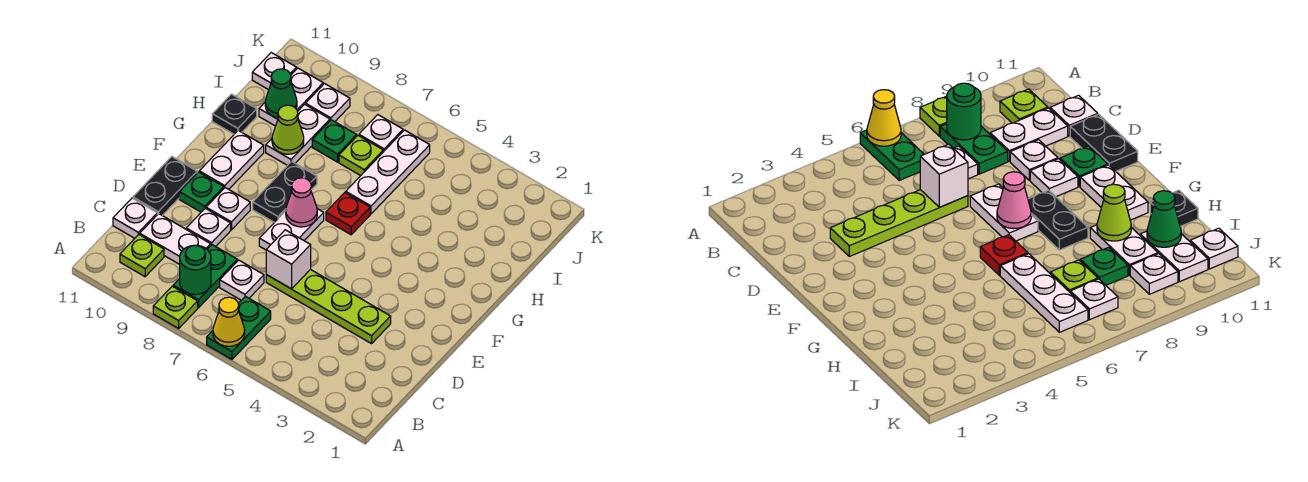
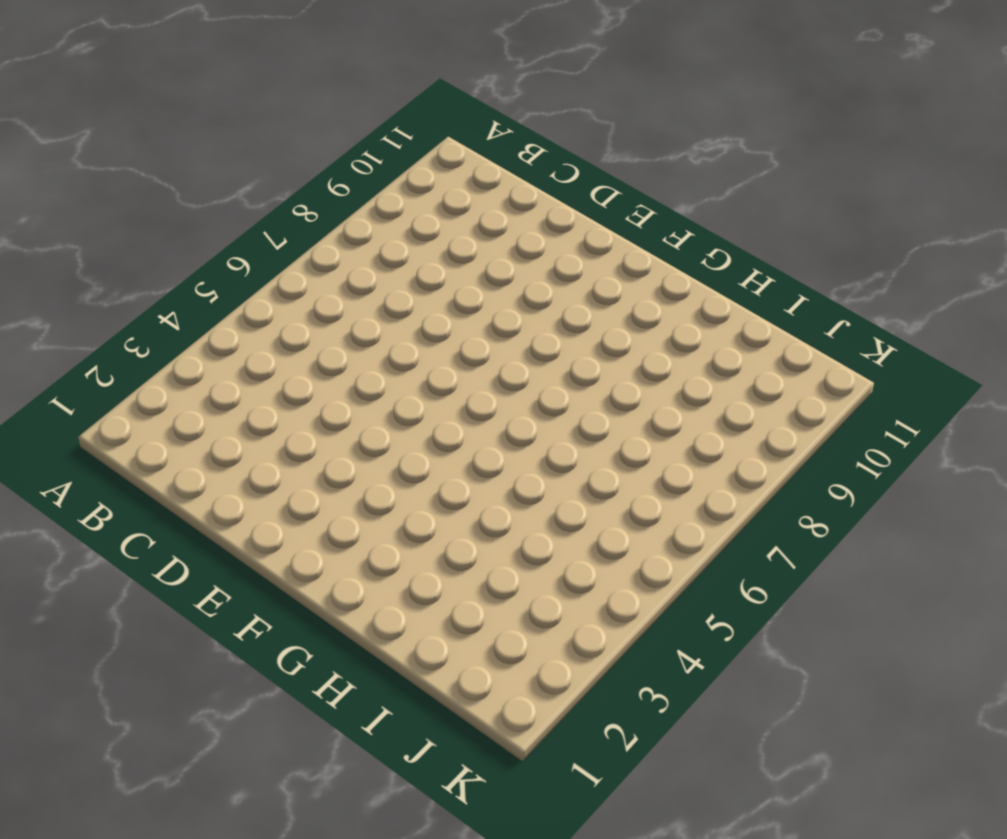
none -> green plate A6:B6 level 1
none -> lime plate A8 level 1
none -> green plate B8:C8 level 1
none -> lime plate B10 level 1

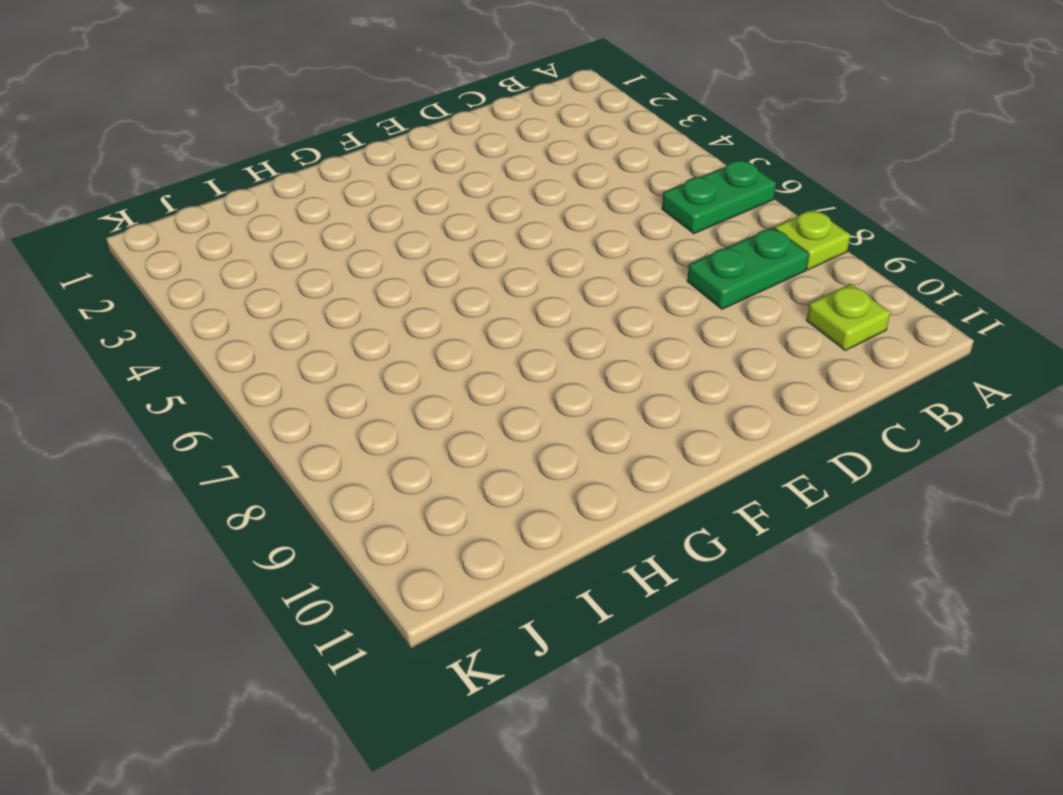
none -> white plate C7 level 1
none -> white plate C9:C10 level 1
none -> white plate C11 level 1
none -> lime plate D3:D6 level 1

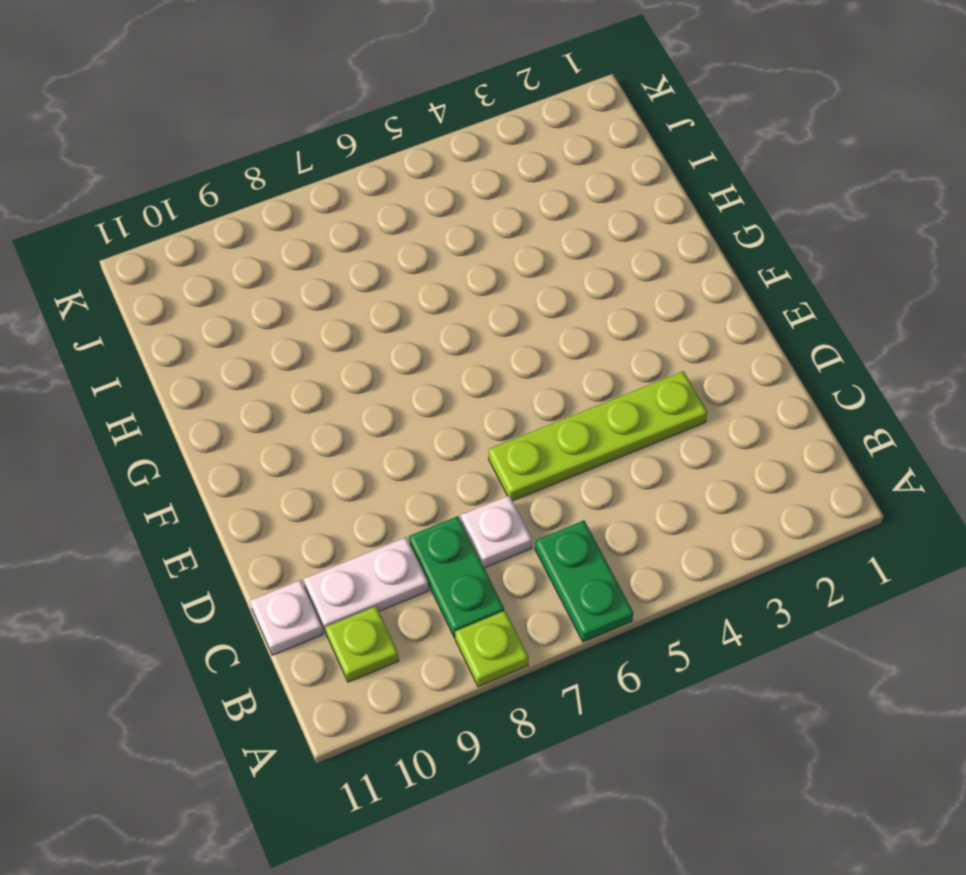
none -> white plate D9 level 1
none -> black plate D11:E11 level 1
none -> white plate E7:F7 level 1
none -> white plate E9 level 1

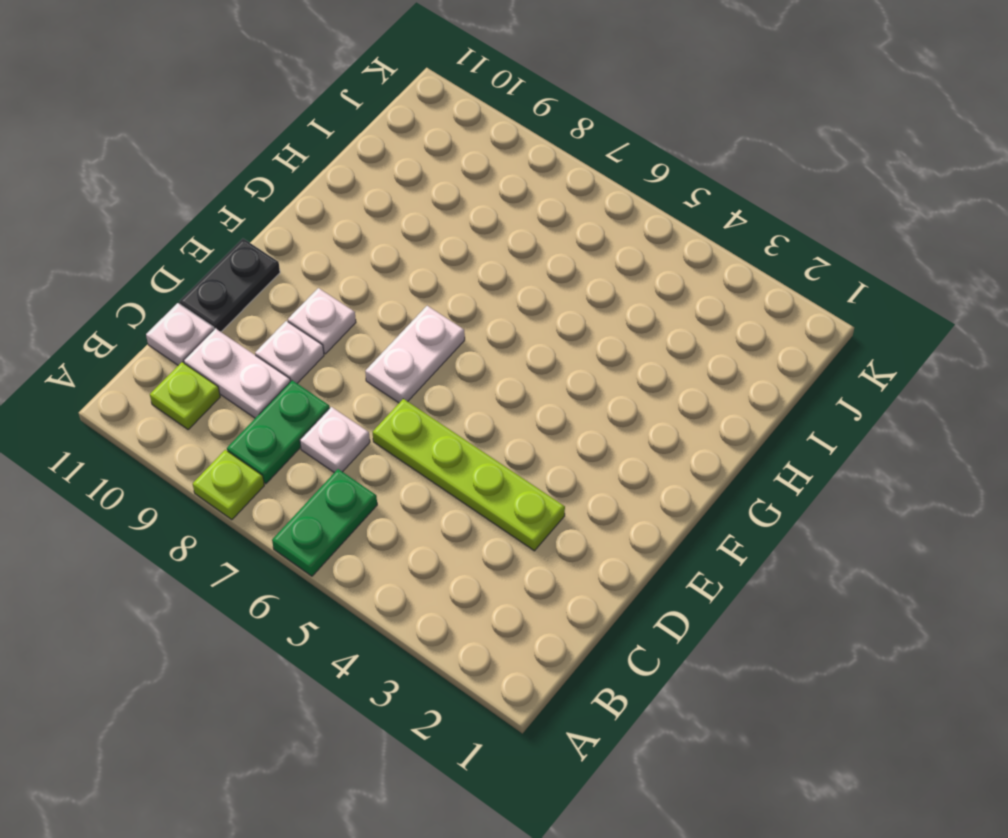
none -> green plate E10 level 1
none -> black plate F8:G8 level 1
none -> white plate F10:G10 level 1
none -> red plate G6 level 1

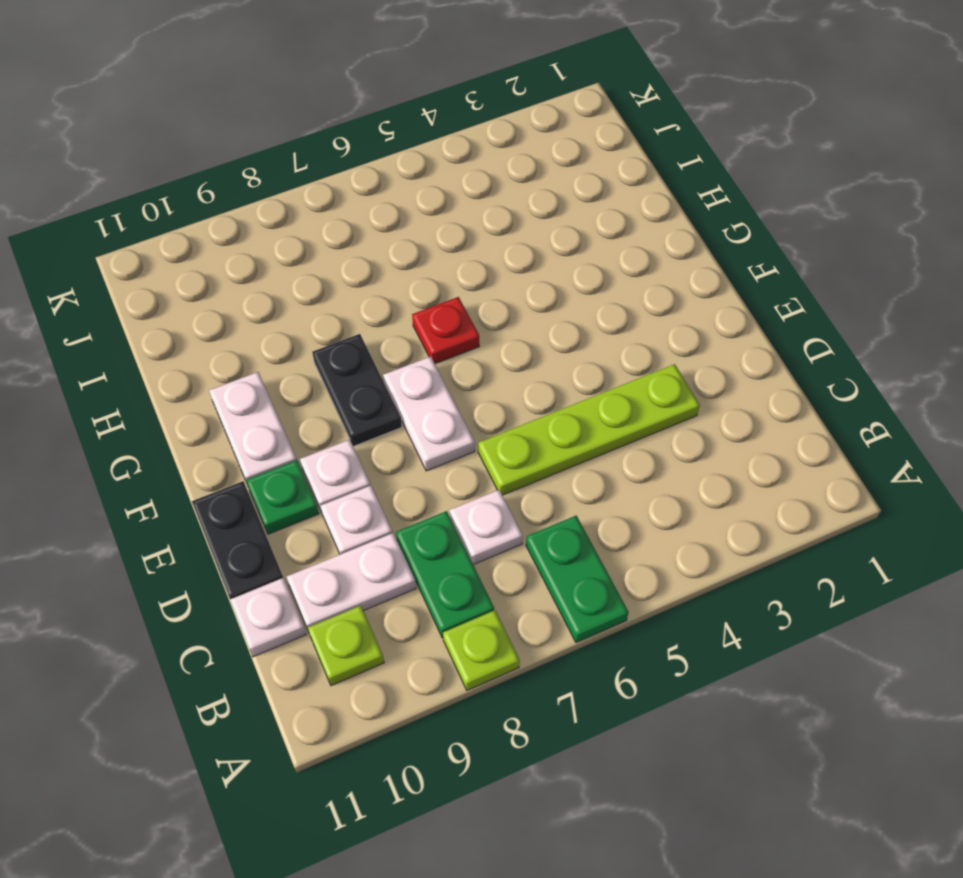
none -> white plate H6:J6 level 1
none -> white plate H9:I9 level 1
none -> black plate H11 level 1
none -> lime plate I7 level 1

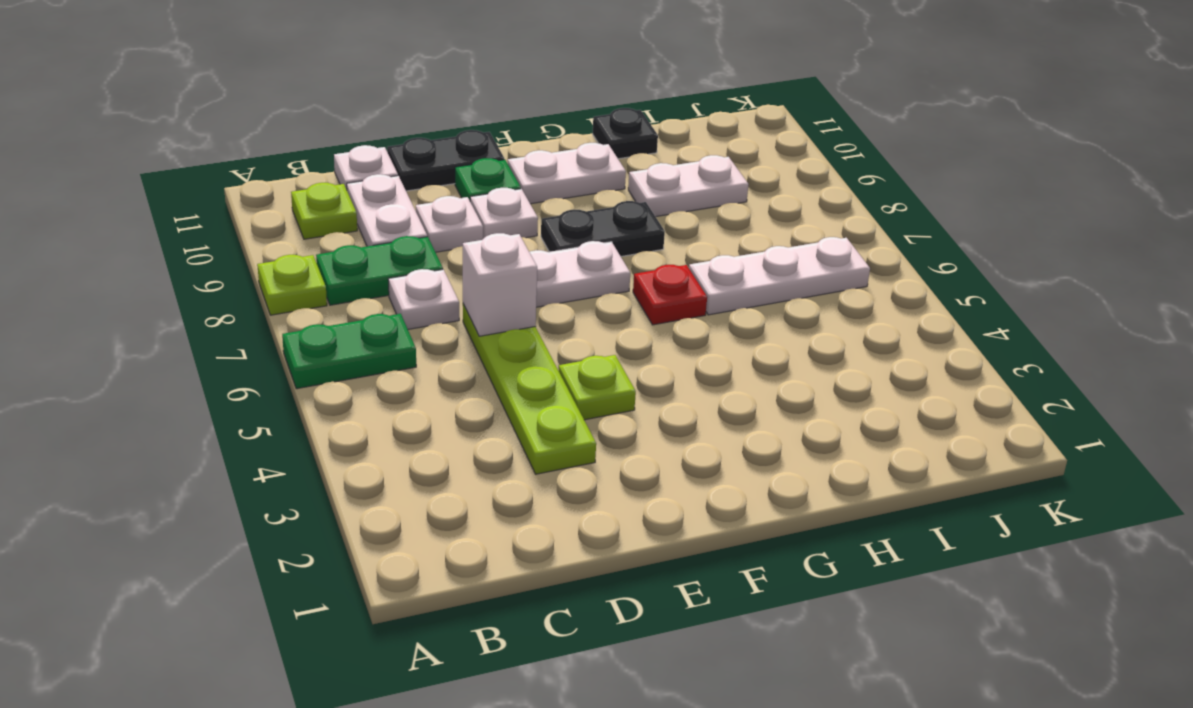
lime plate E4 level 1 -> lime plate I7 level 1
none -> green plate I8 level 1
none -> white plate I10:J10 level 1
none -> white plate J7 level 1
none -> white plate J9 level 1

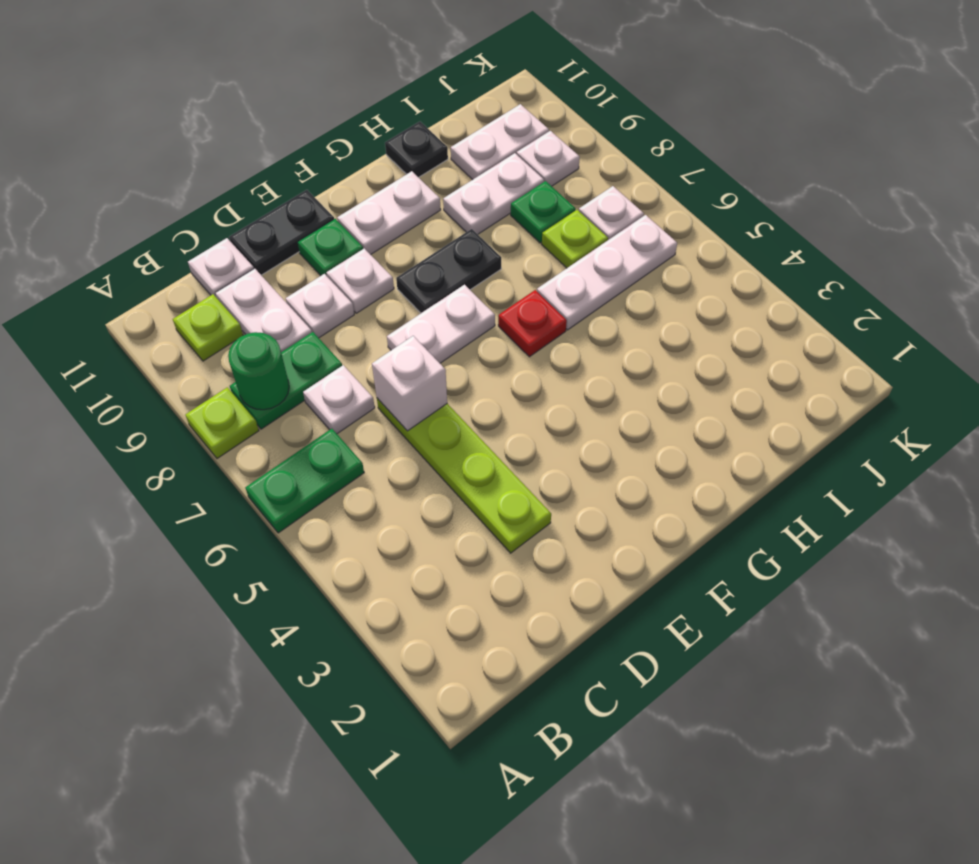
none -> white plate J11 level 1
none -> yellow cone A6 level 2
none -> pink cone F7 level 2
none -> lime cone H9 level 2

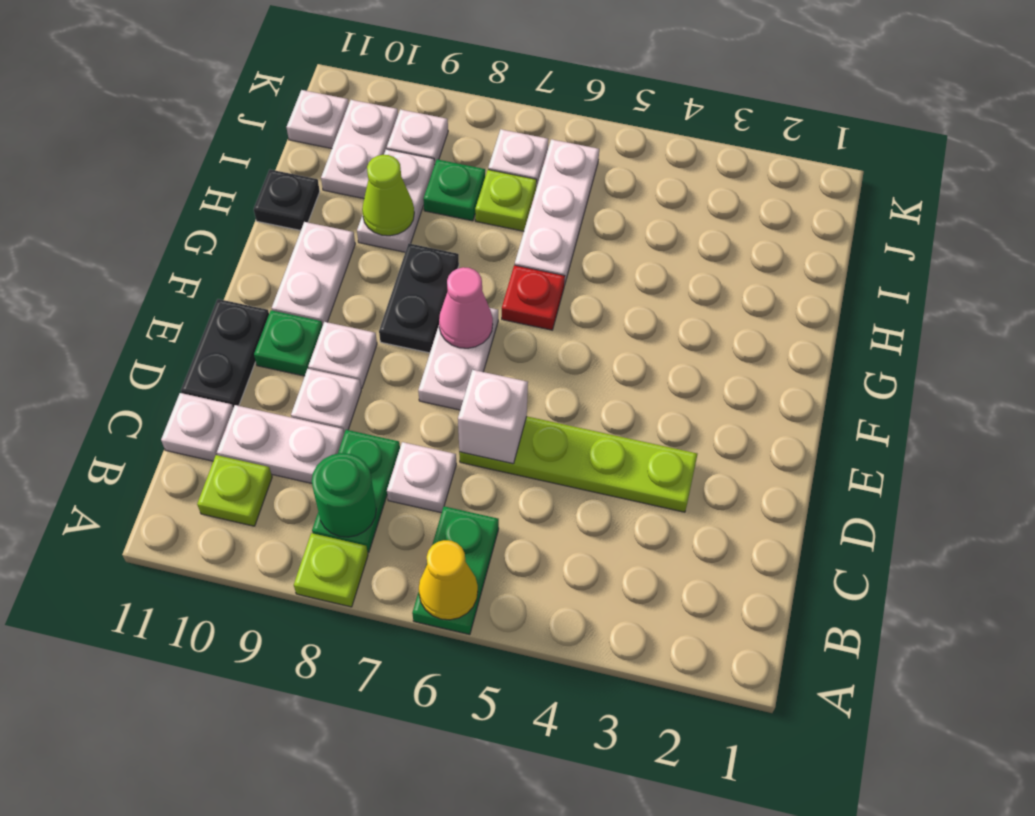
none -> green cone I10 level 2

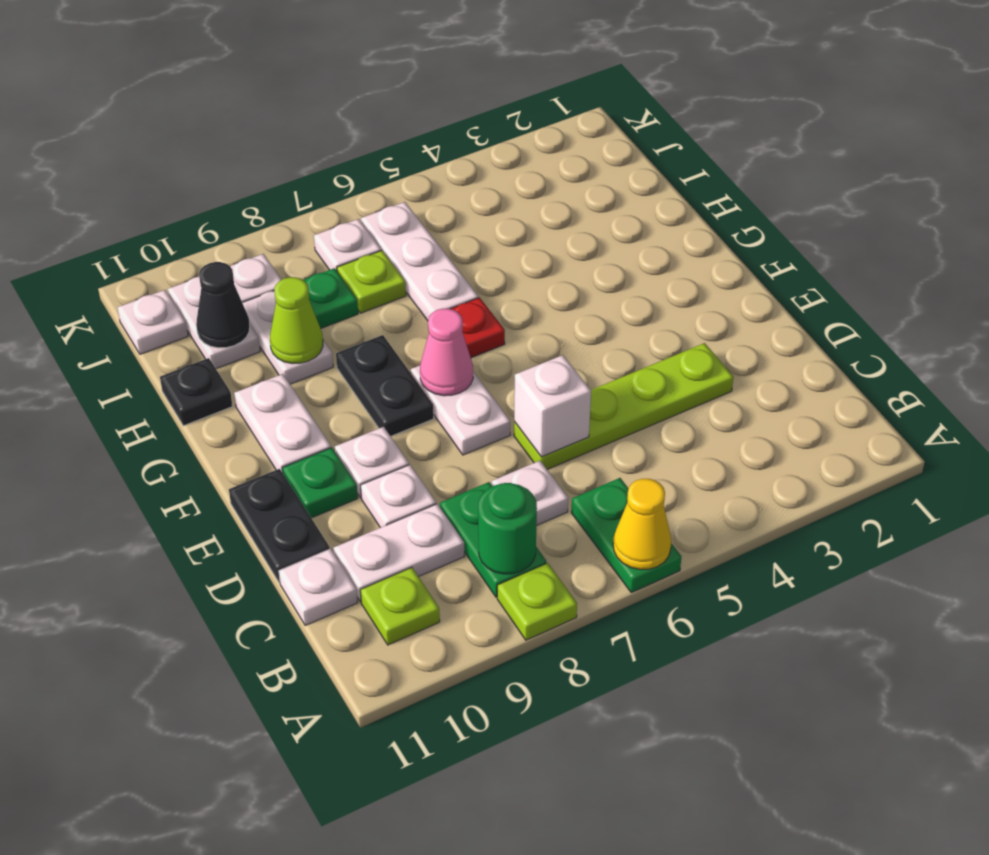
black cone I10 level 2 -> green cone I10 level 2

